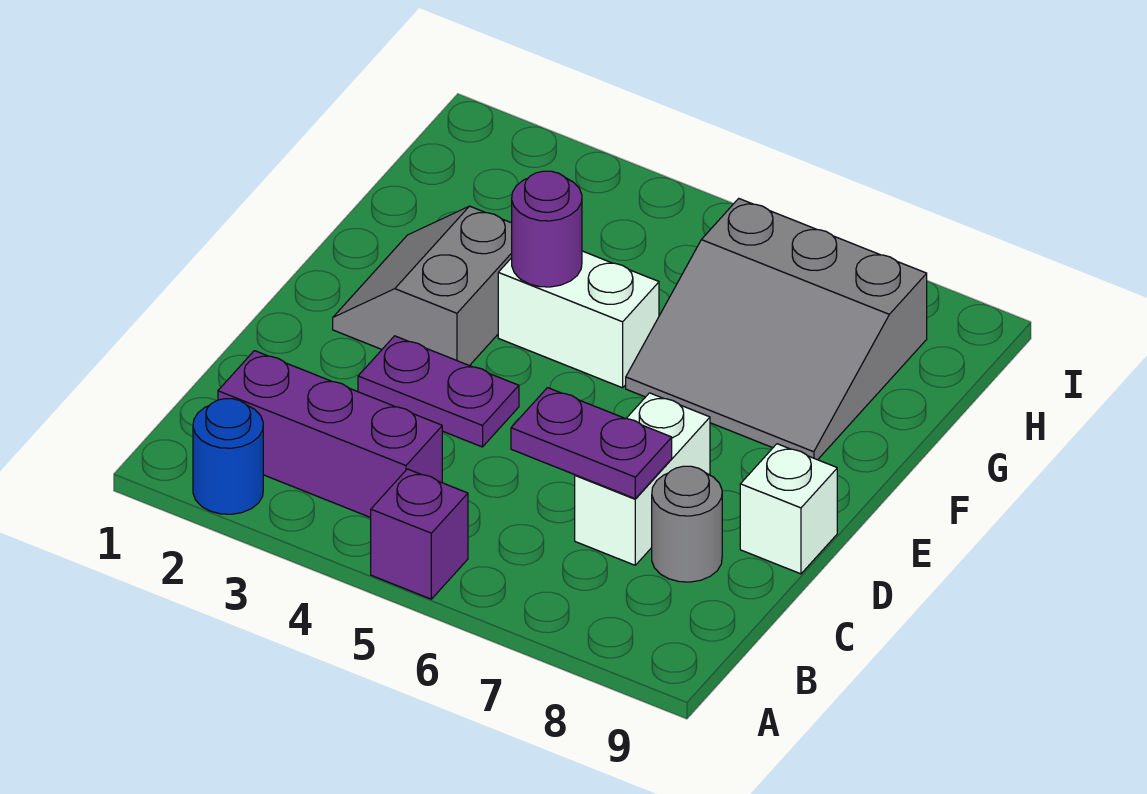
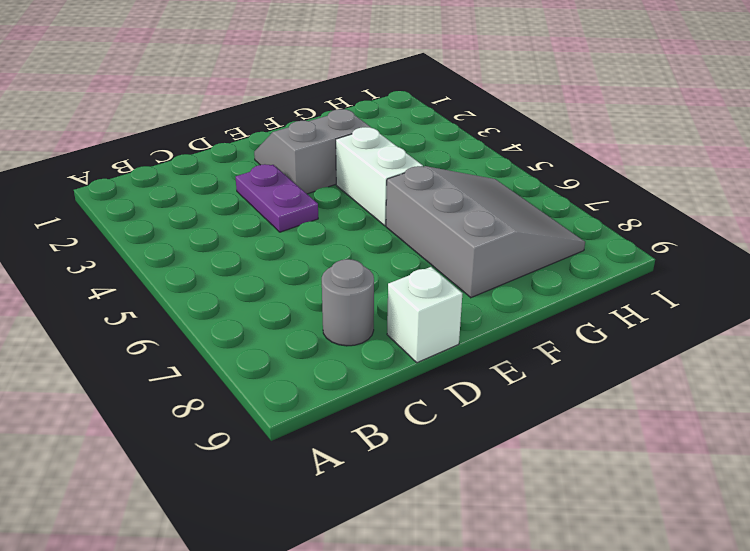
grey slope F6:H8 level 1 top F -> grey slope F6:H8 level 1 top H
none -> blue round brick A2 level 1
none -> purple brick A5 level 1
none -> purple brick B2:B4 level 1

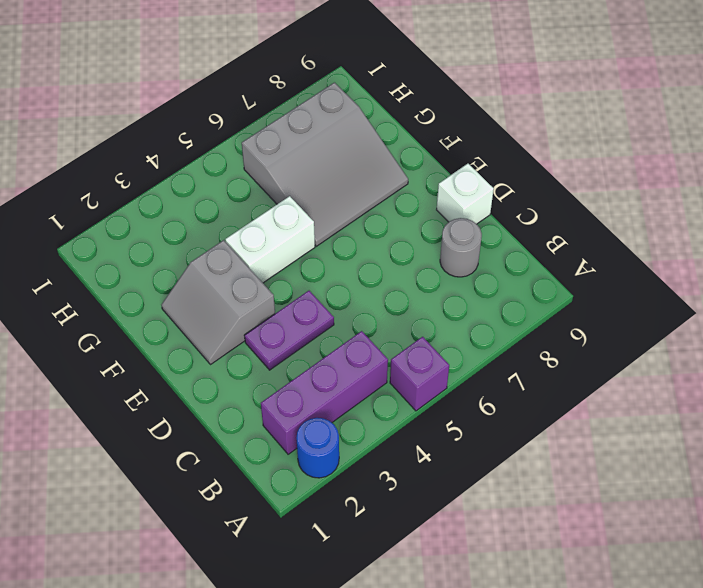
none -> white brick C7:D7 level 1
none -> purple plate C6:C7 level 2
none -> purple round brick F4 level 2

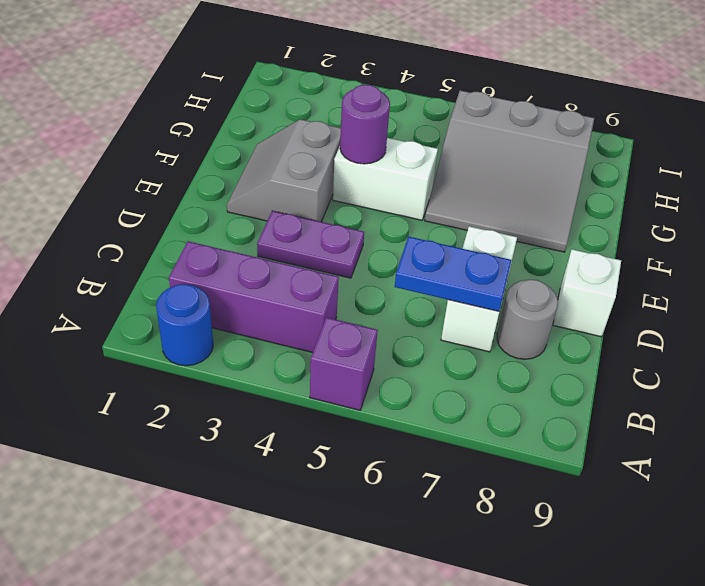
blue plate C6:C7 level 2 -> purple plate C6:C7 level 2

